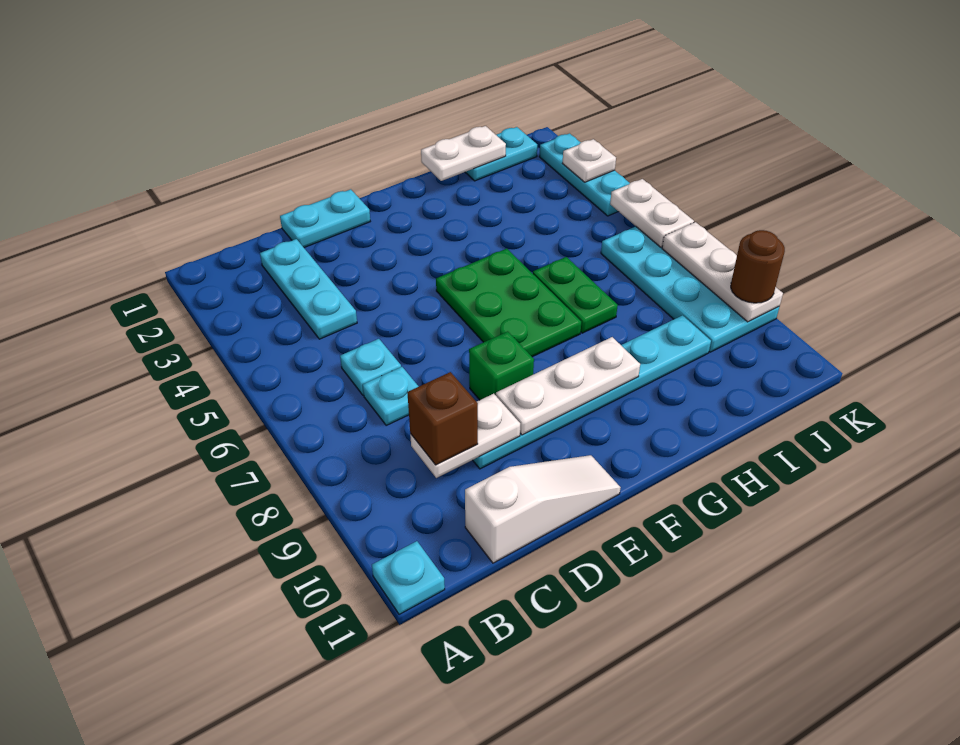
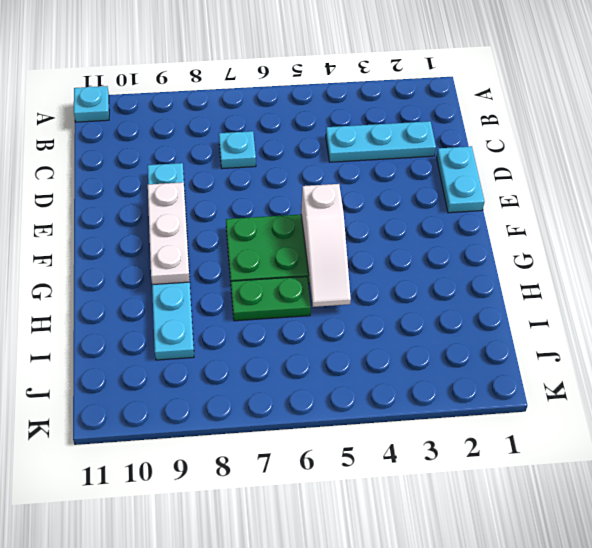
white slope F5:H5 level 2 top F -> white slope C11:E11 level 1 top C
none -> cyan plate C6 level 1
none -> green brick E8 level 1
none -> cyan plate I1:J1 level 1

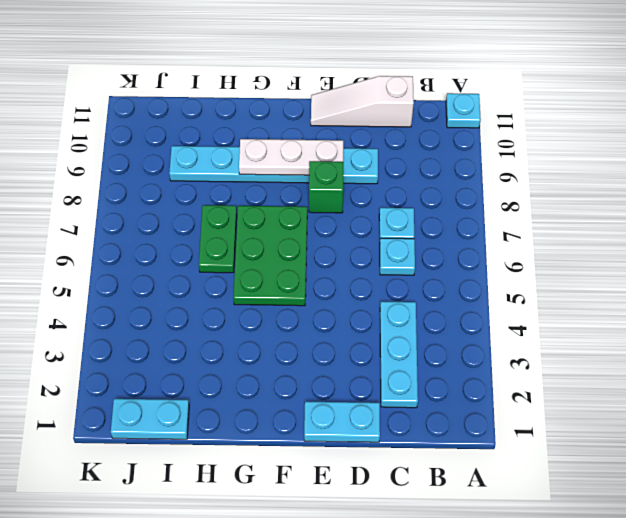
none -> cyan plate J6:K9 level 1
none -> cyan plate K2:K4 level 1
none -> white plate C9:D9 level 2

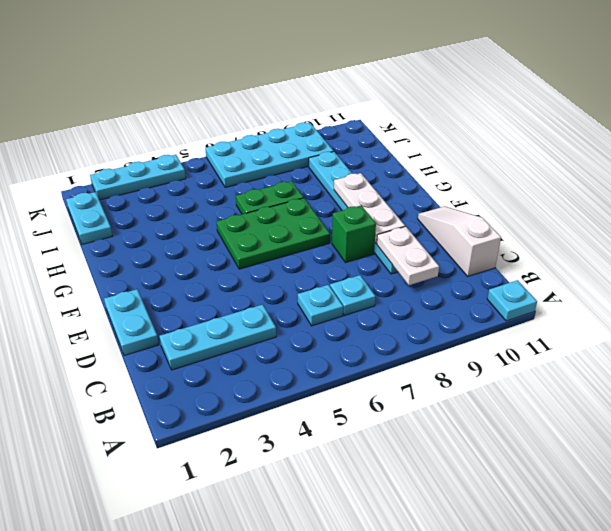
none -> white plate H1:I1 level 2
none -> white plate K3 level 2
none -> white plate K5:K6 level 2

